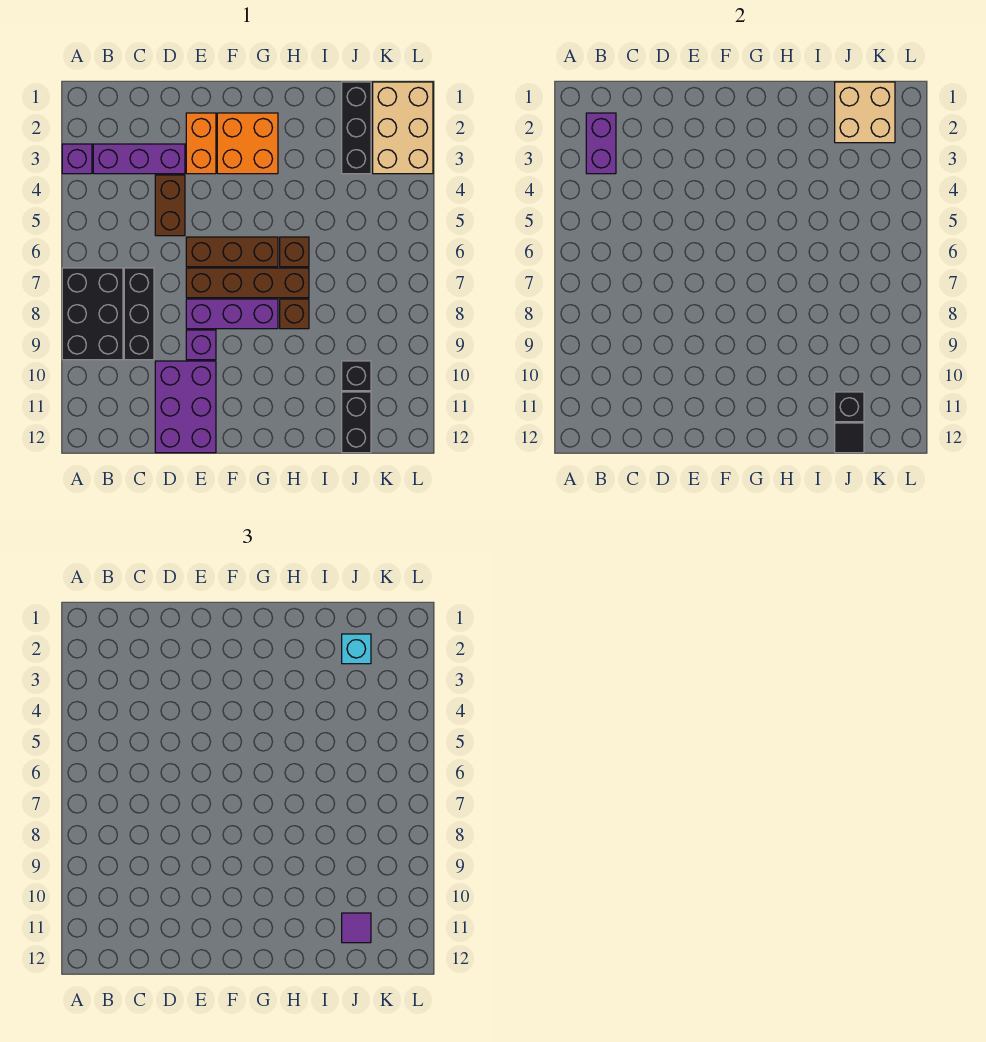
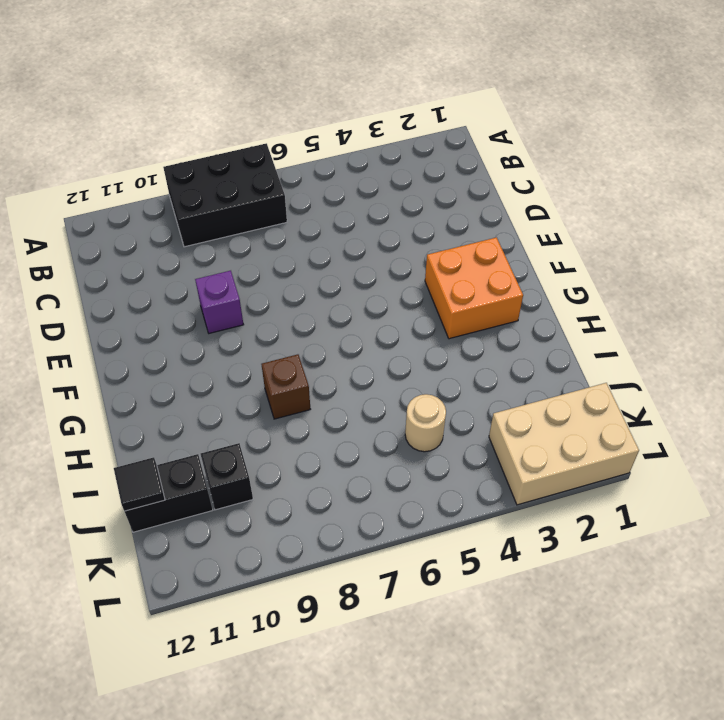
tan round brick J5 level 1 -> none
none -> purple brick A3 level 1
none -> purple brick B3:D3 level 1
none -> black brick C7:C9 level 1

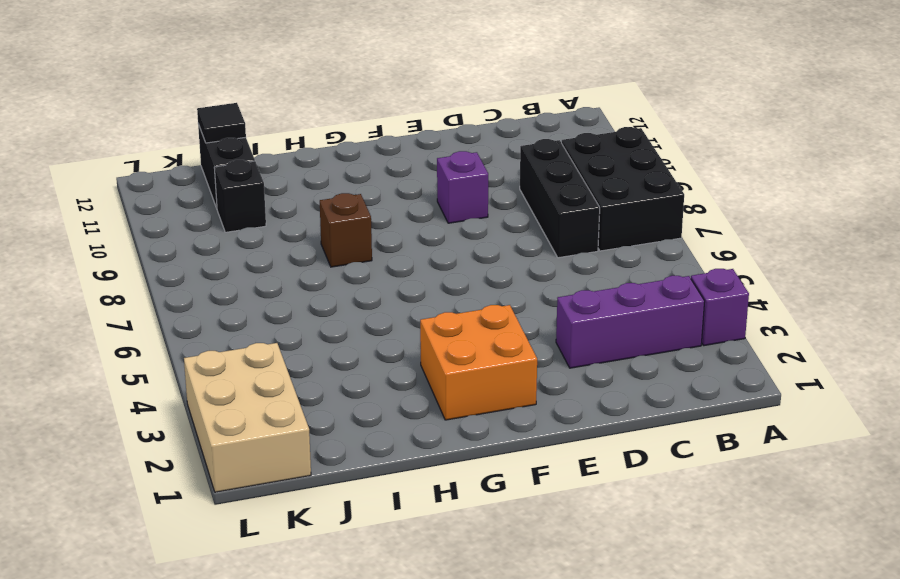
none -> brown brick D4:D5 level 1
none -> purple brick D10:E12 level 1
none -> orange brick E2:E3 level 1

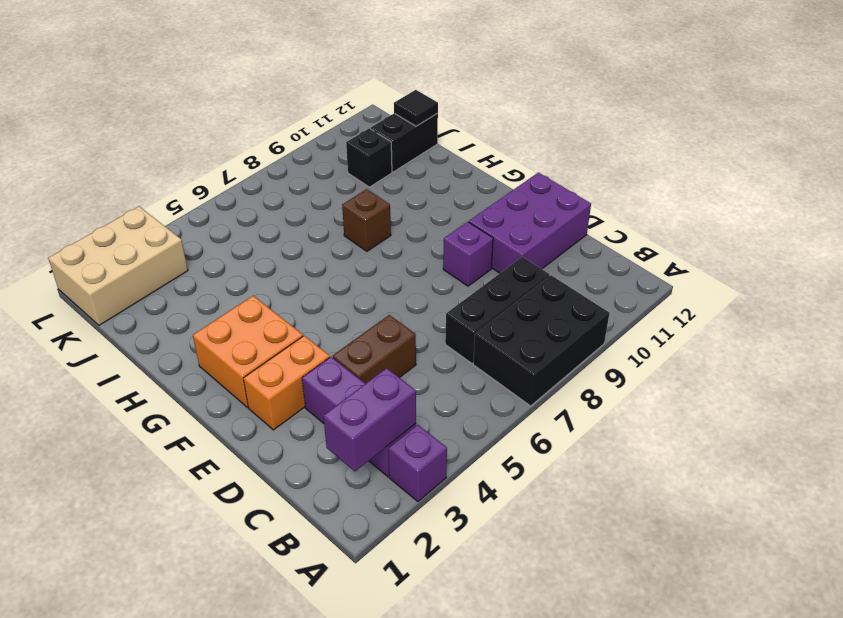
none -> brown brick E6:G6 level 1
none -> brown brick E7:H7 level 1
none -> purple brick E8:G8 level 1

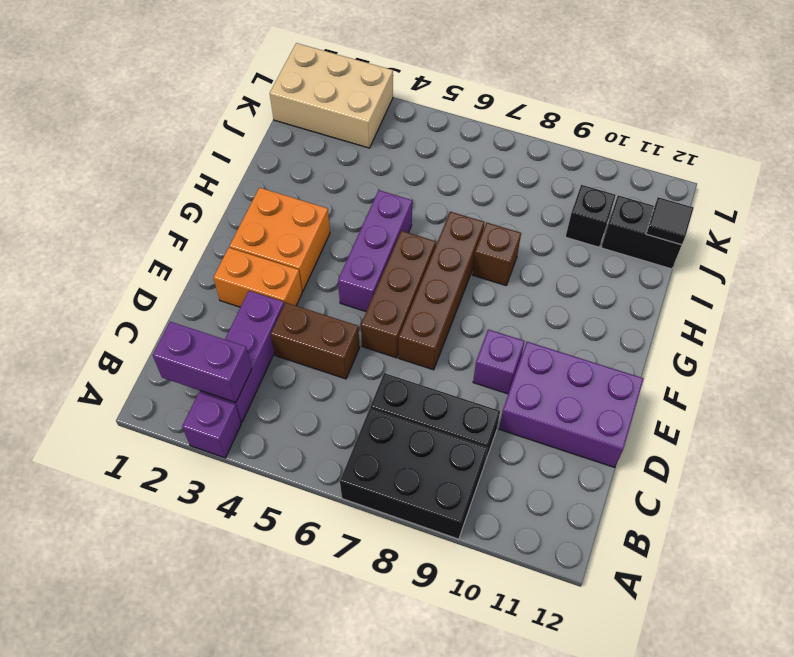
purple brick F5:H5 level 1 -> purple brick E8:G8 level 1
none -> brown brick H6 level 1
none -> black brick J1:J3 level 1
none -> tan brick J1:K2 level 2

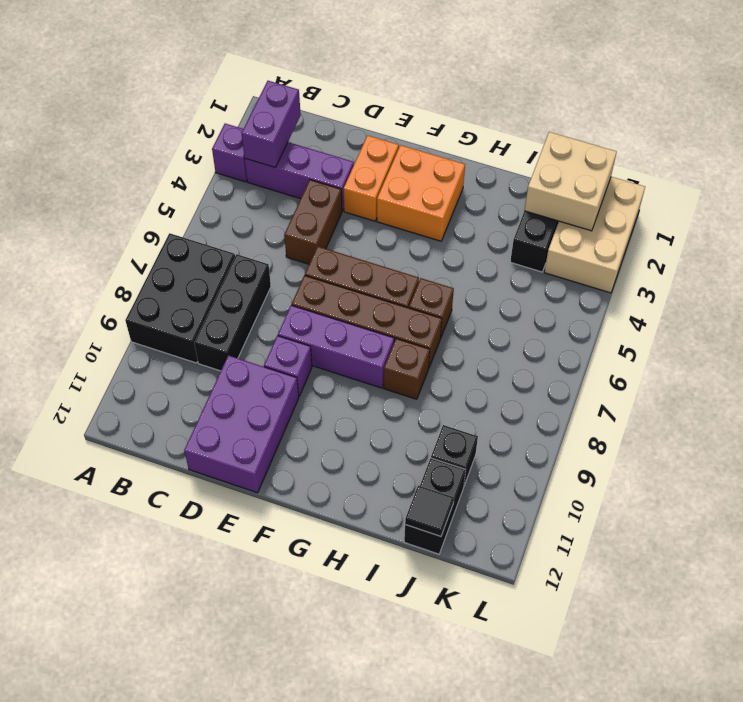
none -> black brick J11 level 2
none -> cyan brick J2 level 3
none -> purple tile J11 level 3

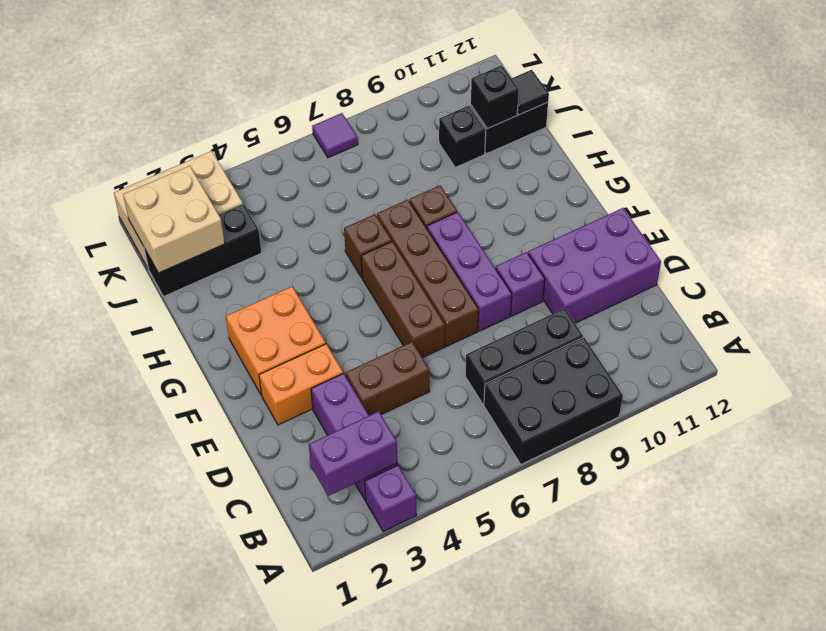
purple tile L7 level 1 -> purple tile J11 level 3
none -> cyan brick J2 level 3

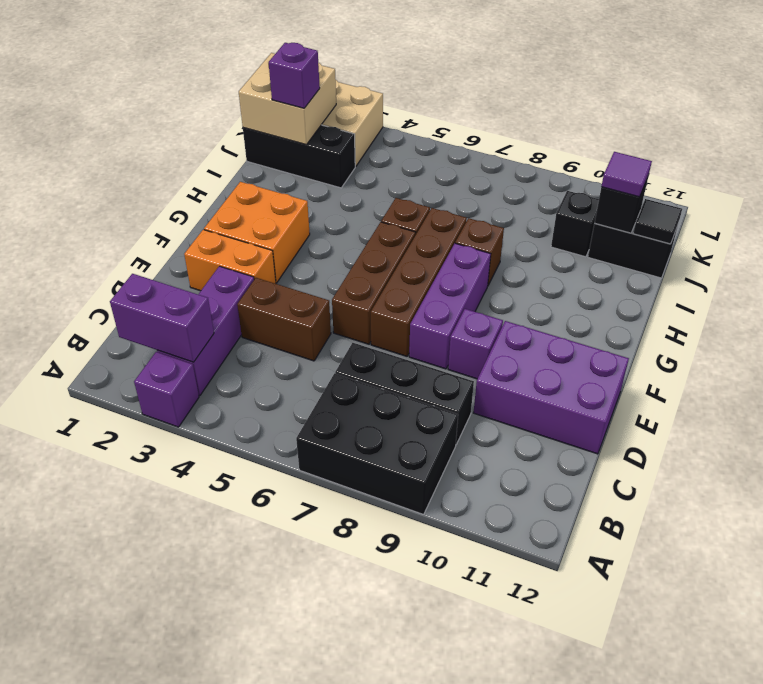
purple brick J2 level 3 -> cyan brick J2 level 3

